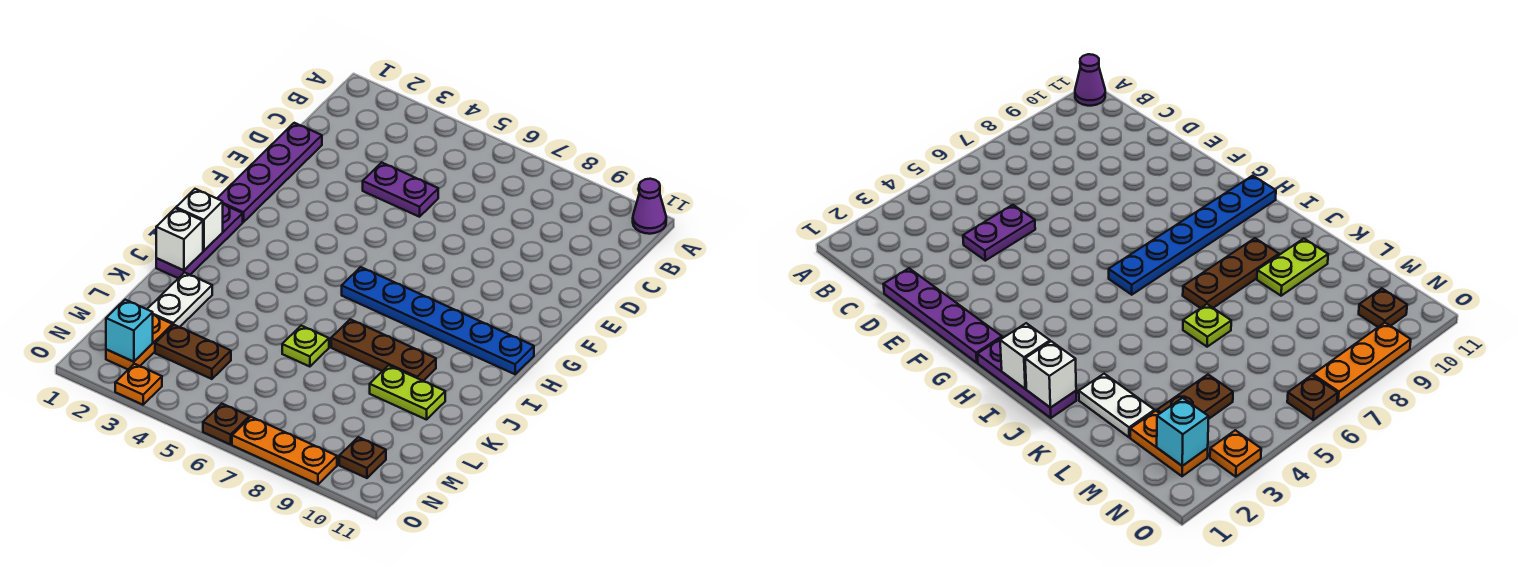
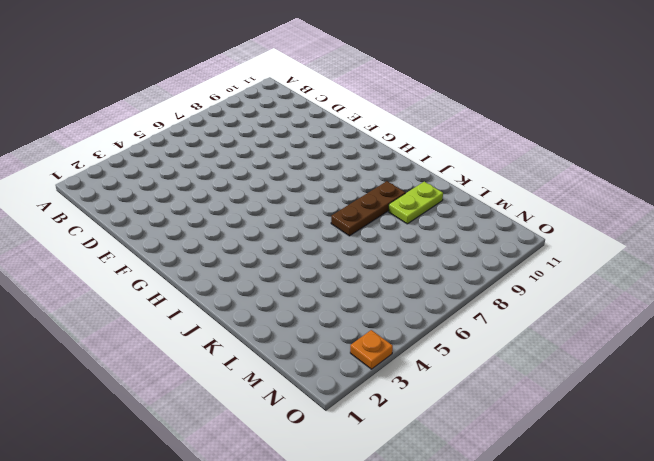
none -> purple cone A11 level 1
none -> purple plate D1:G1 level 1
none -> purple plate D4:D5 level 1

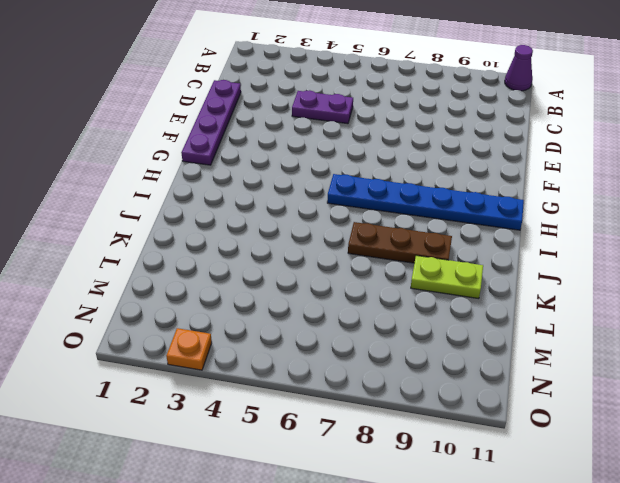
none -> purple plate H1:J1 level 1
none -> white plate K2:L2 level 1
none -> lime plate K6 level 1

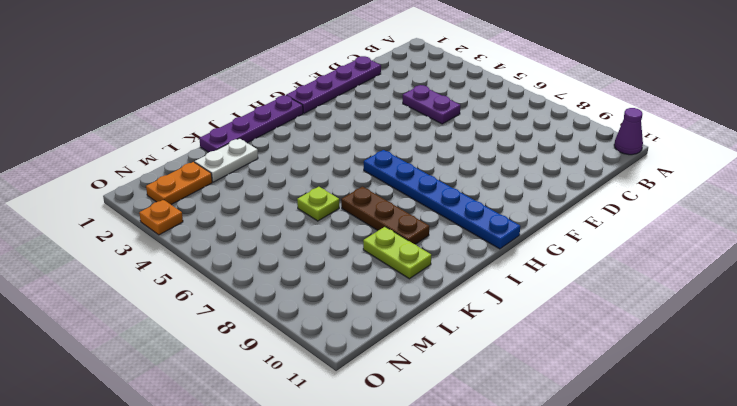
purple plate H1:K1 level 1 -> purple plate H1:J1 level 1
none -> brown plate M3:M4 level 1
none -> brown plate N10 level 1
none -> brown plate O6 level 1

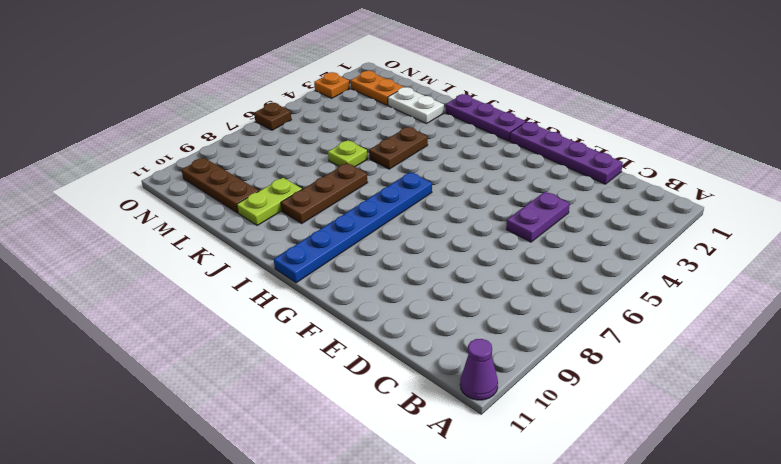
brown plate J4:J5 level 1 -> brown plate M3:M4 level 1
brown plate L10:N10 level 1 -> brown plate N10 level 1
none -> orange plate O7:O9 level 1
none -> white brick I1 level 2
none -> white brick J1 level 2

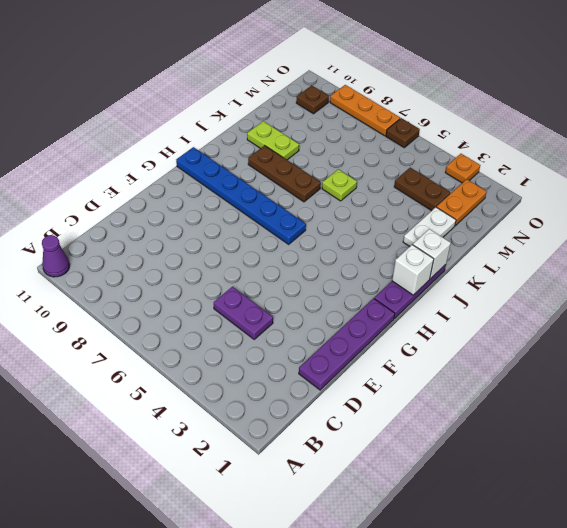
none -> cyan brick N2 level 2

